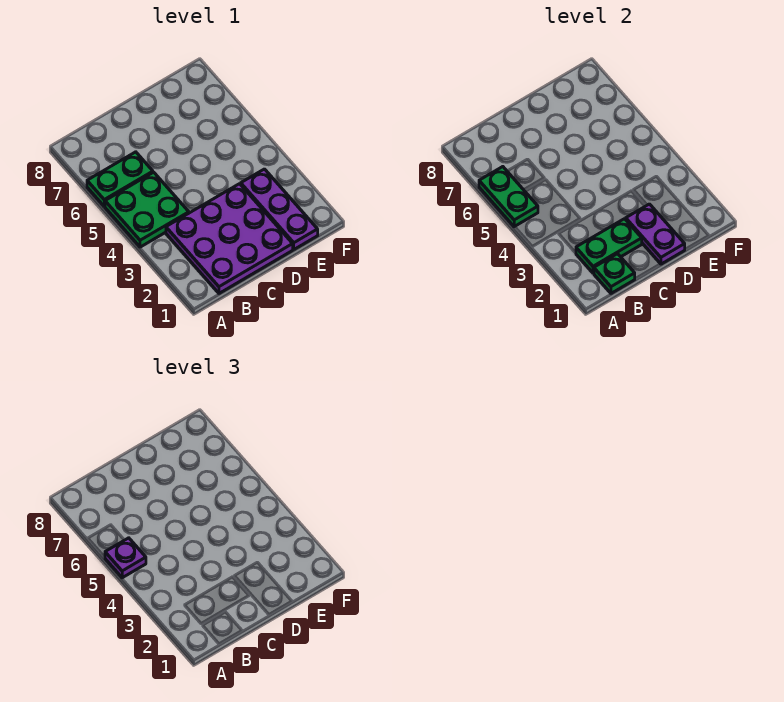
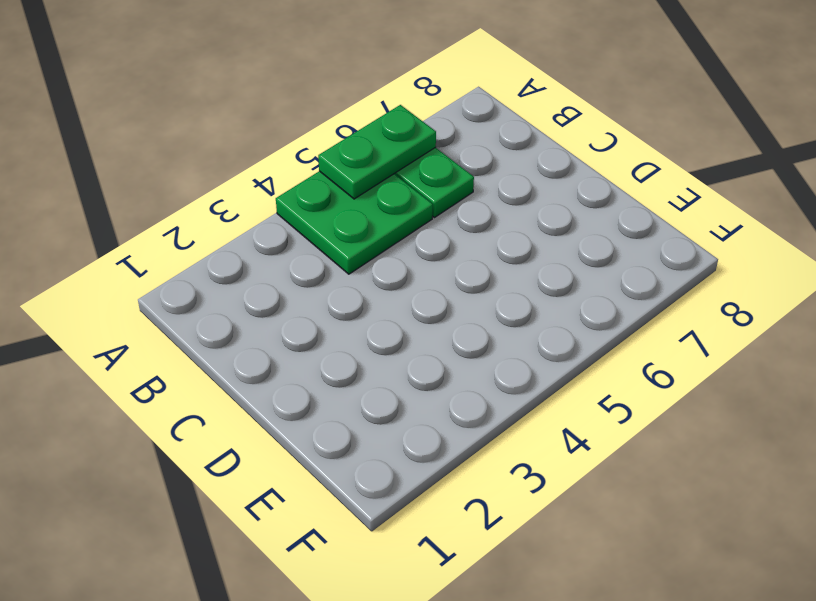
none -> purple plate B1:D3 level 1
none -> purple plate E1:E3 level 1

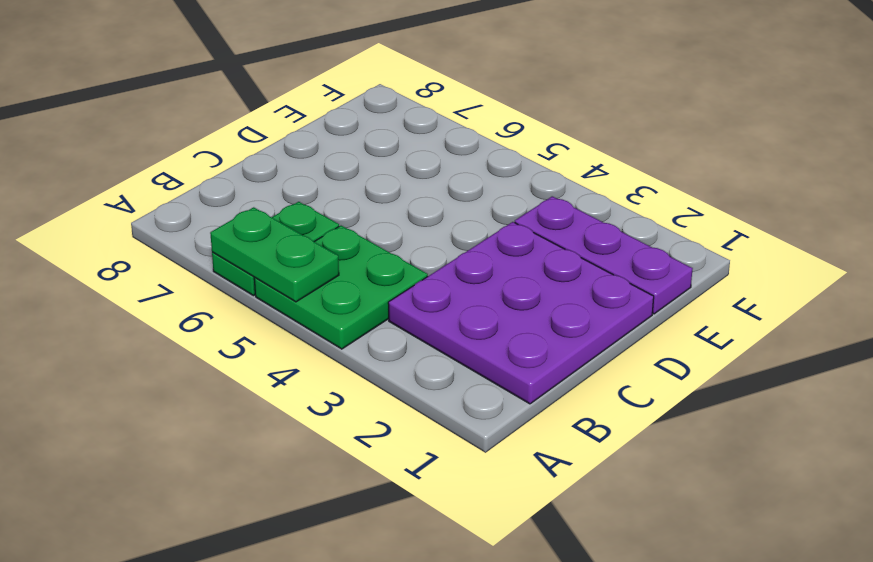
none -> green plate B1 level 2
none -> green plate B2:C2 level 2

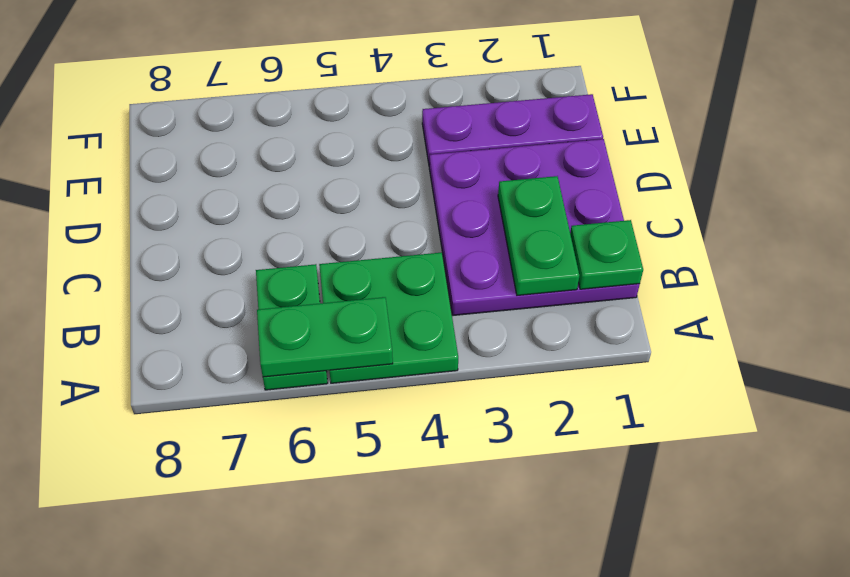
none -> purple plate D1:D2 level 2
none -> purple plate A5 level 3

